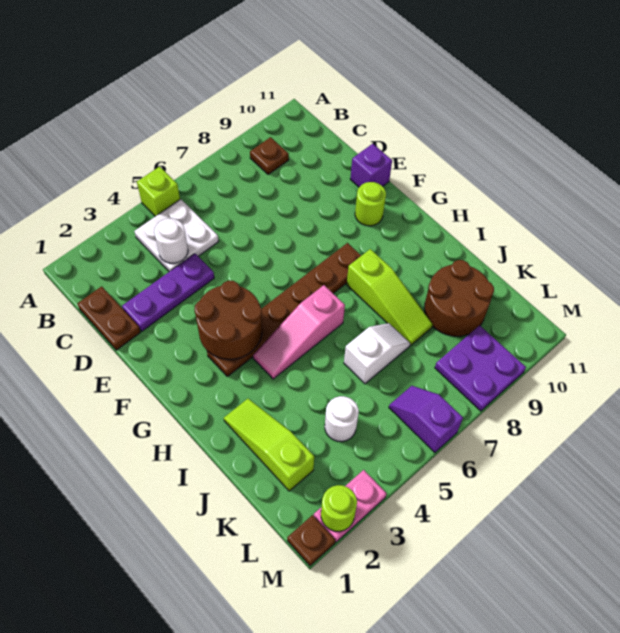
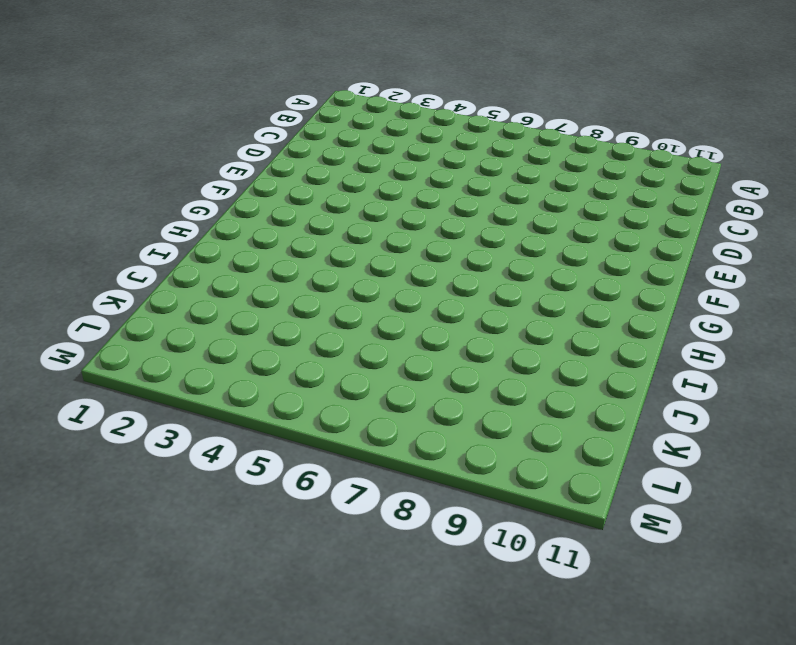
none -> lime brick A5 level 1
none -> white plate B4:C5 level 1
none -> brown plate B9 level 1

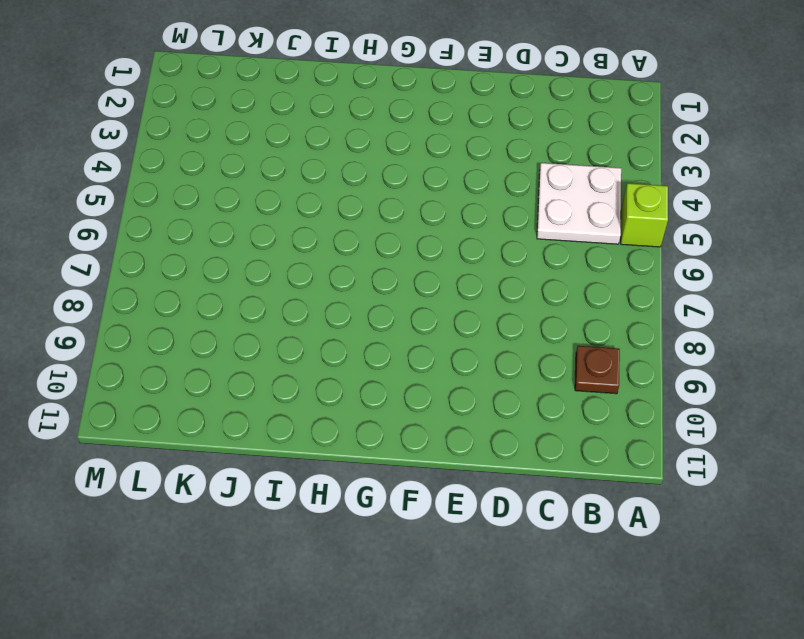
none -> brown plate C1:D1 level 1
none -> purple plate D2:D4 level 1
none -> purple brick E11 level 1

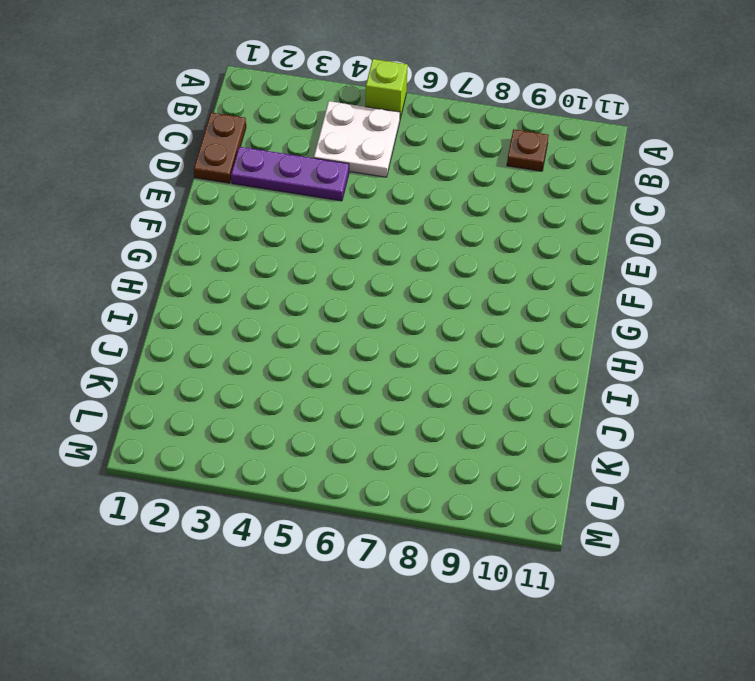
none -> purple brick E11 level 1
none -> lime round brick F10 level 1
none -> brown plate G3:G8 level 1

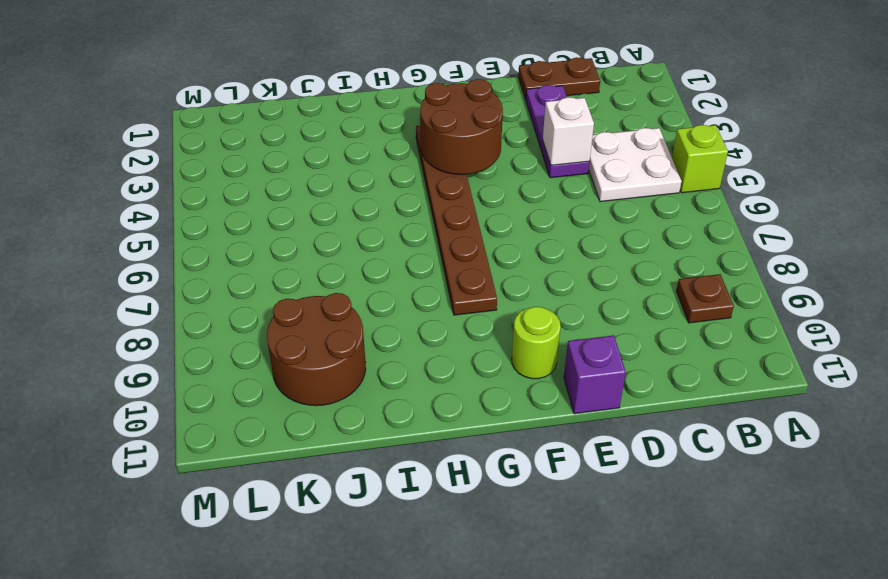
white brick D4 level 2 -> none
none -> pink slope H4:H6 level 1 top 6
none -> lime slope H8:J8 level 1 top H
none -> lime slope I2:K2 level 1 top K

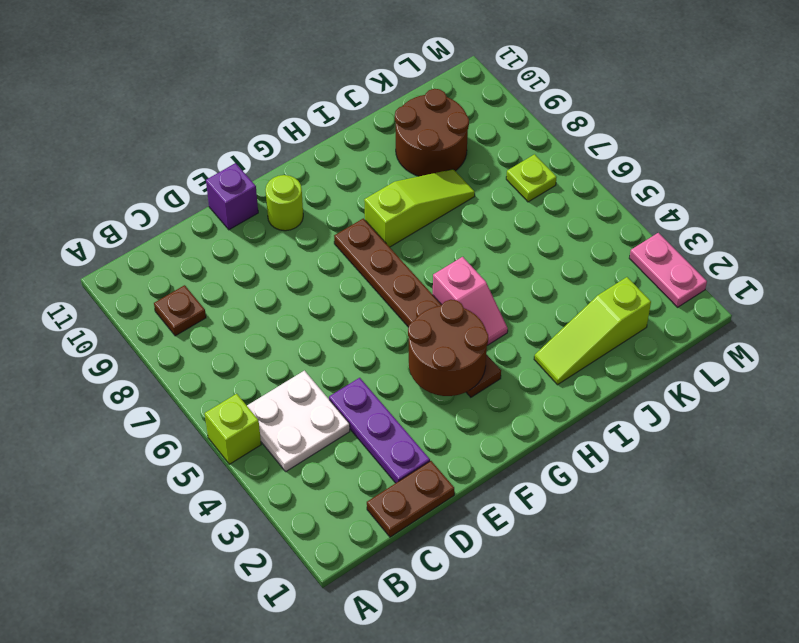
pink slope H4:H5 level 1 top 5 -> pink slope H4:H6 level 1 top 6
lime plate L7 level 1 -> none
none -> white slope J6:J7 level 1 top 6
none -> white round brick K4 level 1
none -> purple slope L6:M6 level 1 top M

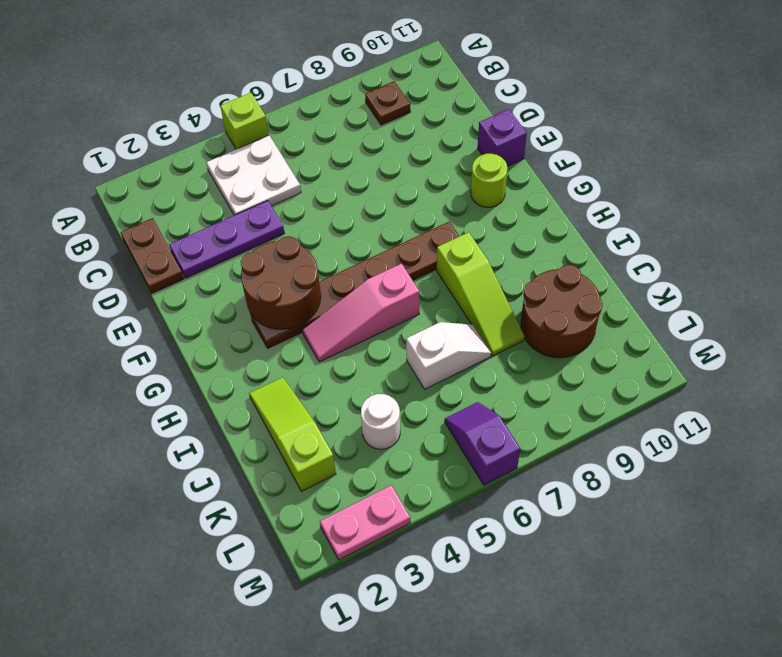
none -> purple plate L8:M9 level 1
none -> brown plate M1 level 1
none -> white round brick C4 level 2

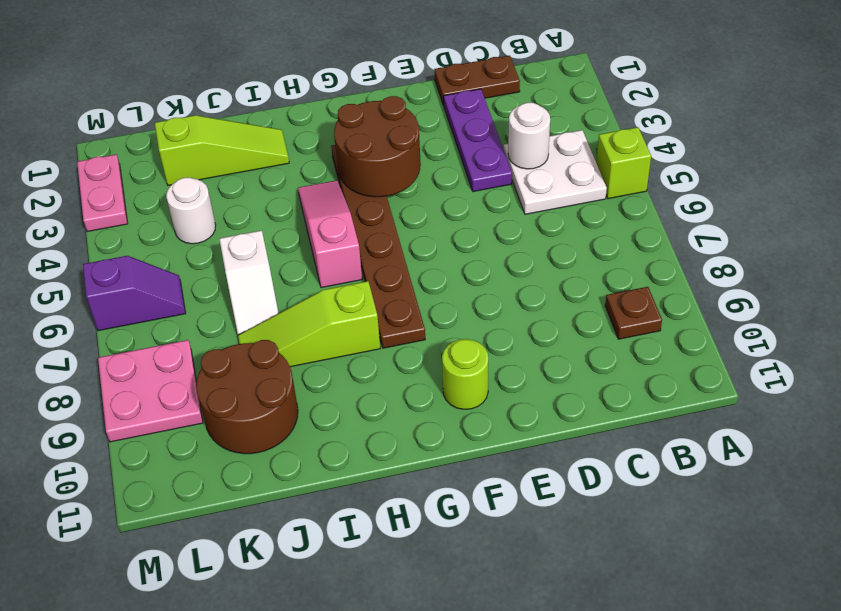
pink plate L8:M9 level 1 -> purple plate L8:M9 level 1
none -> purple brick E11 level 1
none -> brown plate M1 level 1
none -> lime round brick M2 level 2

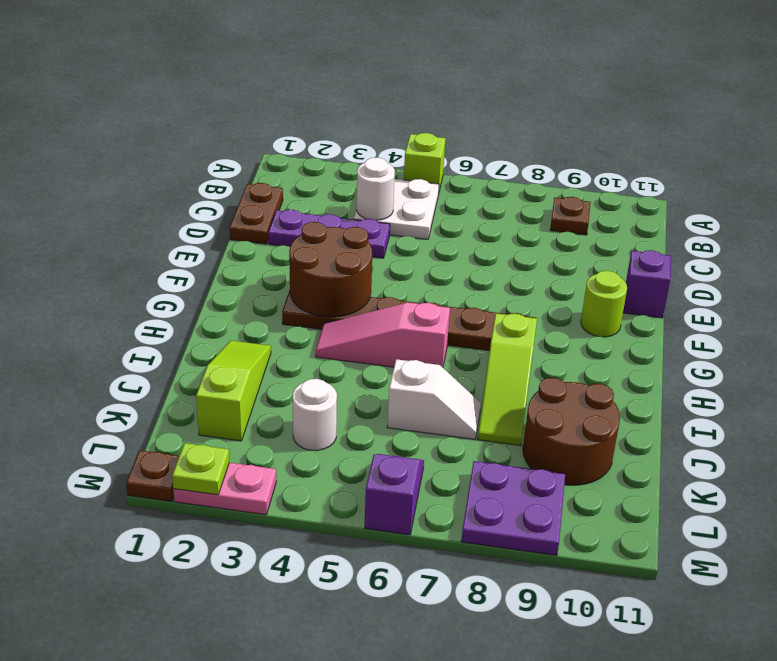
lime plate M2 level 2 -> lime round brick M2 level 2

